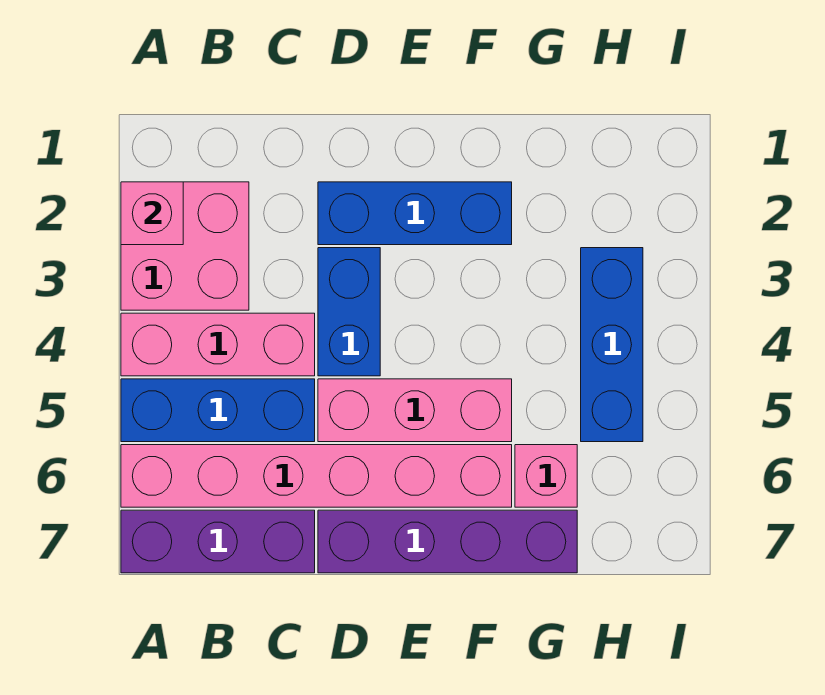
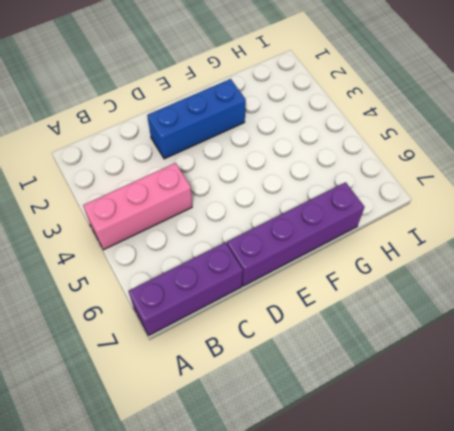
none -> pink brick A2:B3 level 1
none -> blue brick A5:C5 level 1
none -> pink brick A6:F6 level 1

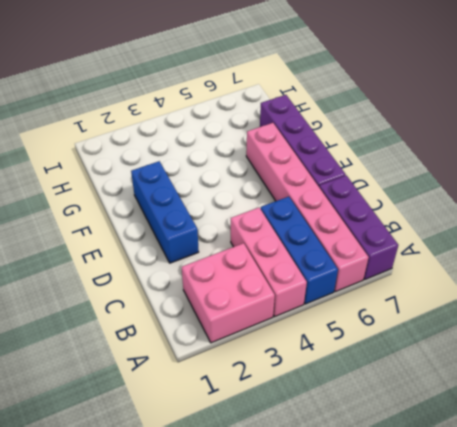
none -> blue brick D3:D4 level 1
none -> pink brick D5:F5 level 1
none -> pink brick G6 level 1

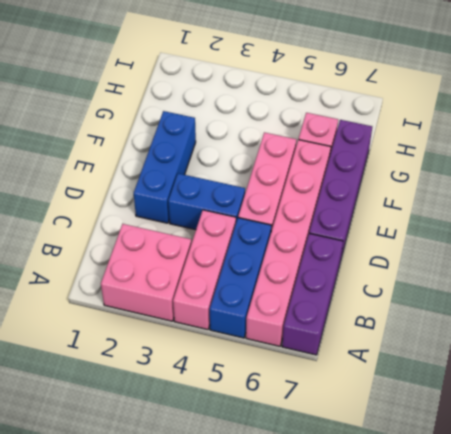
none -> blue brick H3:H5 level 1
none -> pink brick A2 level 2

